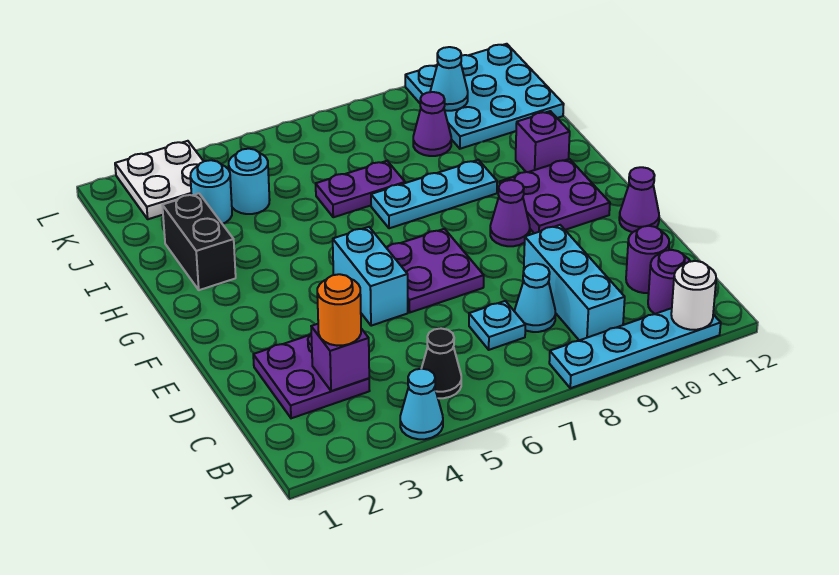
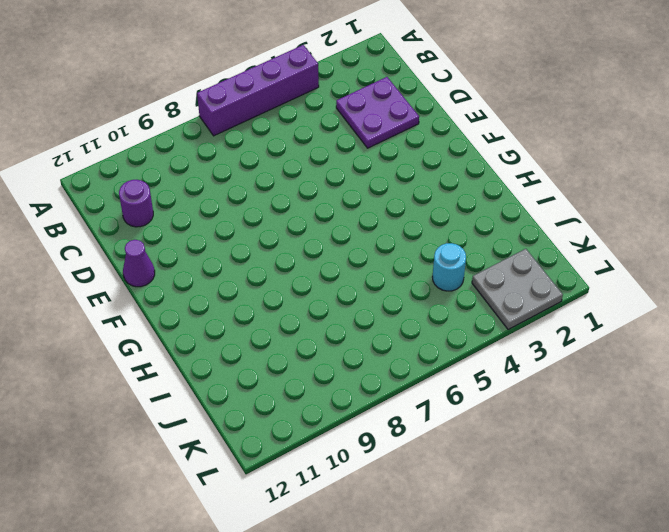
purple brick A4:A7 level 1 -> cyan cone A4 level 1
grey plate K2:L3 level 1 -> white plate K2:L3 level 1
none -> cyan plate A8:A11 level 1
none -> black cone B5 level 1
none -> cyan brick B9:D9 level 1

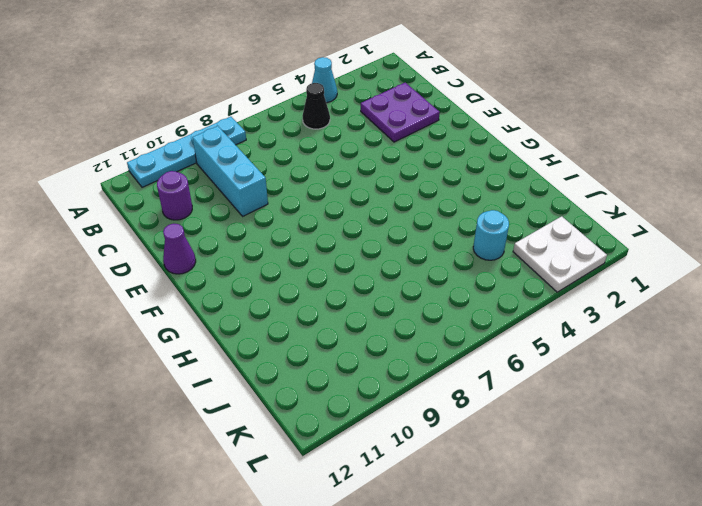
none -> purple round brick B11 level 1
none -> cyan plate C7 level 1
none -> cyan cone C8 level 1

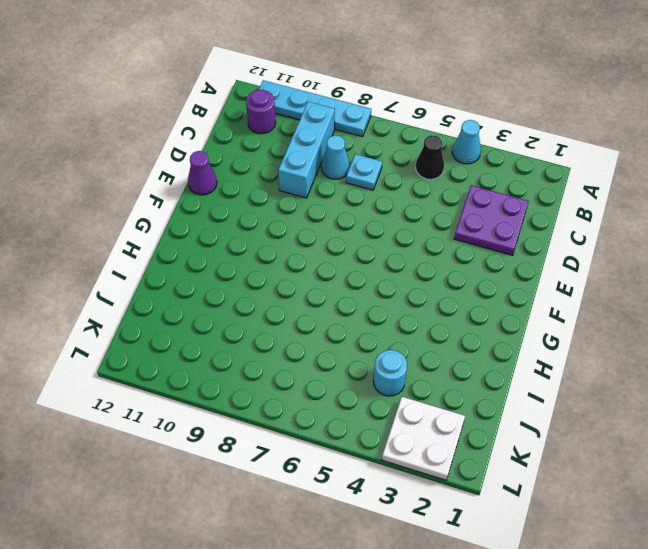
none -> purple round brick C11 level 1
none -> cyan brick E5:F5 level 1
none -> purple plate E6:F7 level 1

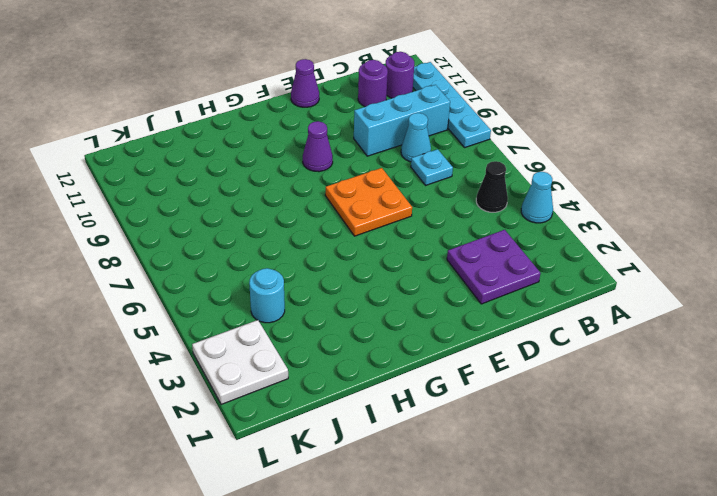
orange plate E6:F7 level 1 -> purple plate E6:F7 level 1
none -> cyan brick E5:F5 level 1
none -> purple plate F10:G11 level 1
none -> black brick H2:I2 level 1

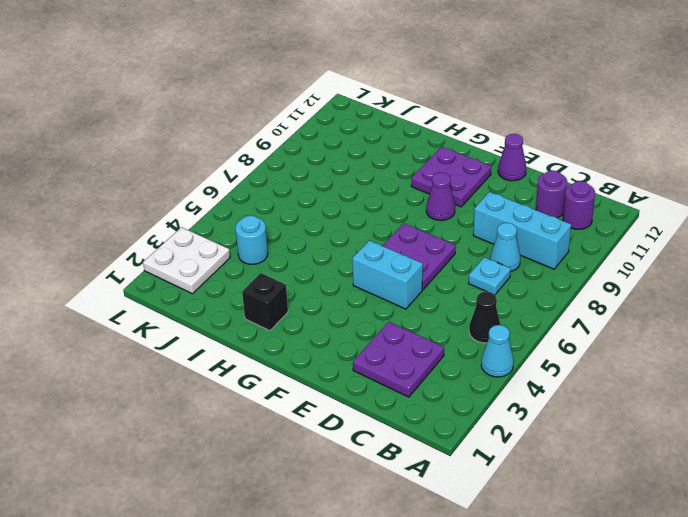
black brick H2 level 1 -> black brick H2:I2 level 1
none -> cyan plate A8:A11 level 1
none -> cyan plate H7:H9 level 1
none -> purple brick H11 level 1

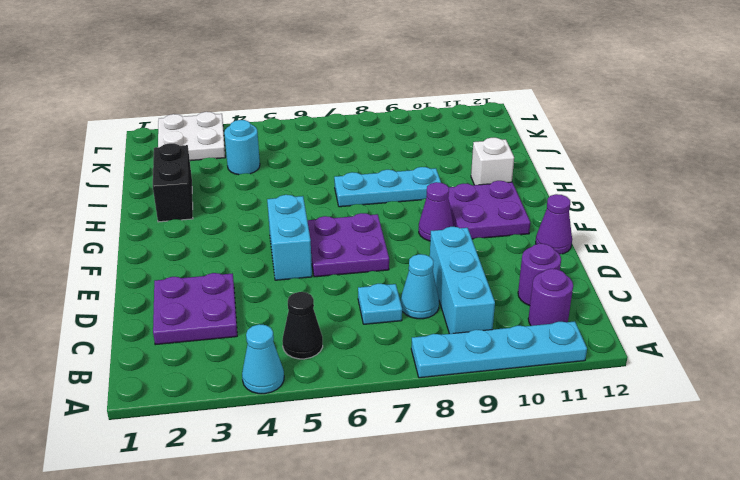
white brick H11 level 1 -> purple brick H11 level 1
none -> purple plate I6:I7 level 1
none -> cyan round brick J3 level 1
none -> purple cone J9 level 1

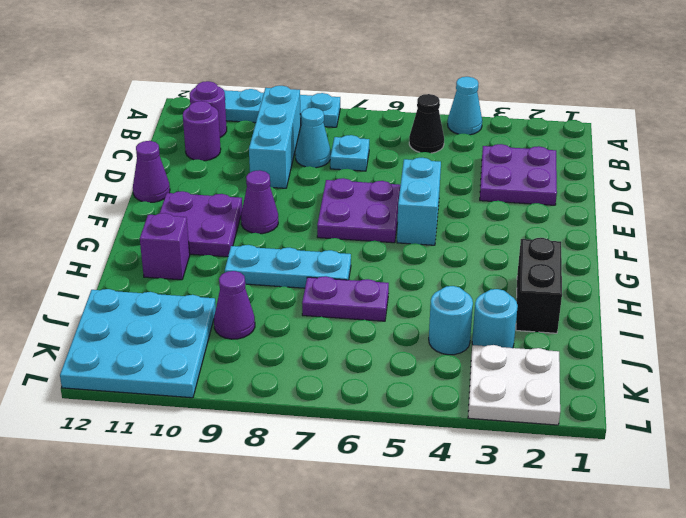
none -> white round brick A11 level 2
none -> purple brick C3 level 2
none -> cyan cone K10 level 2

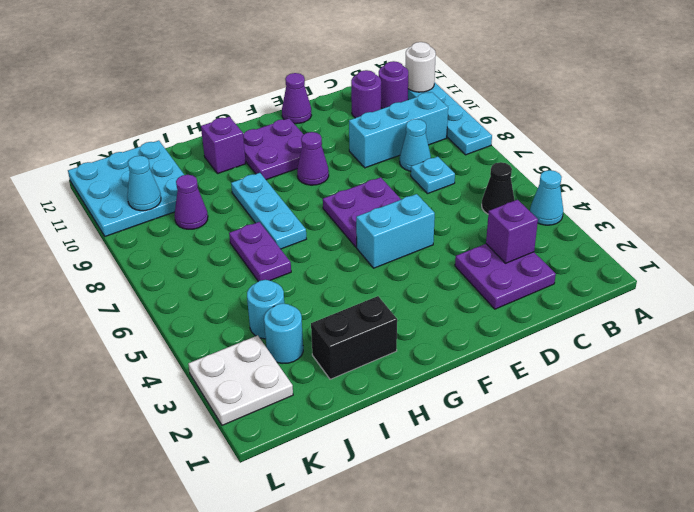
none -> orange round brick C3 level 3

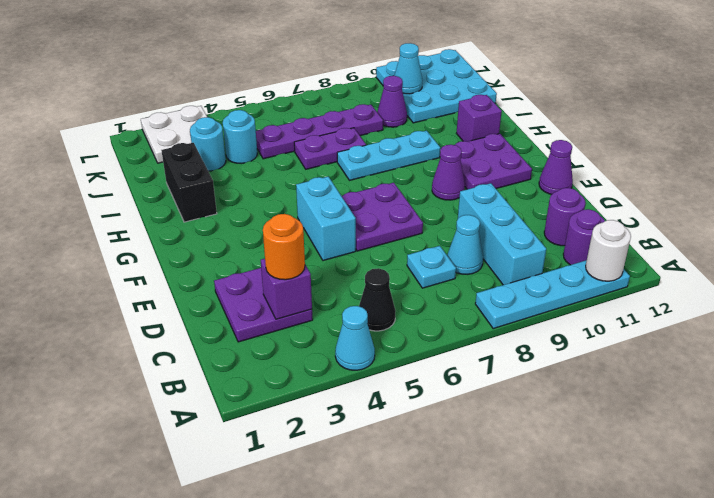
purple plate J5:J8 level 1 -> none

